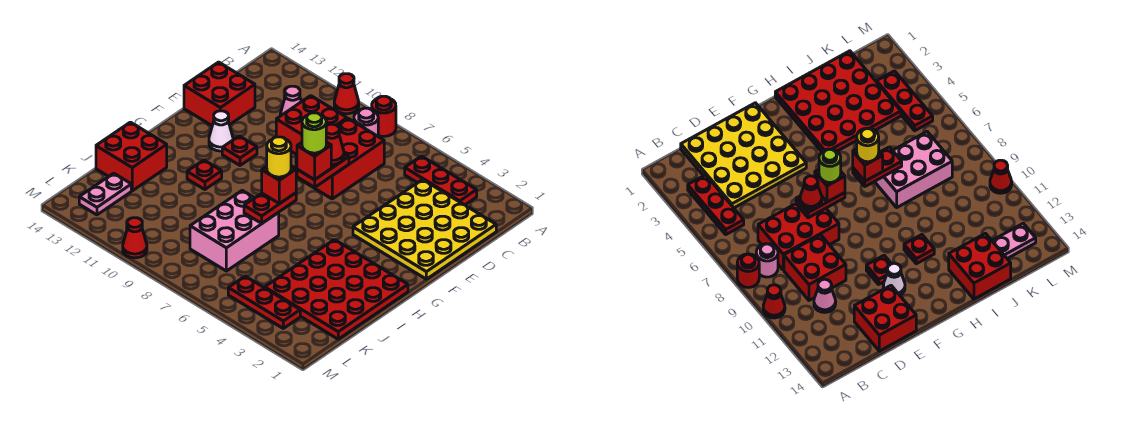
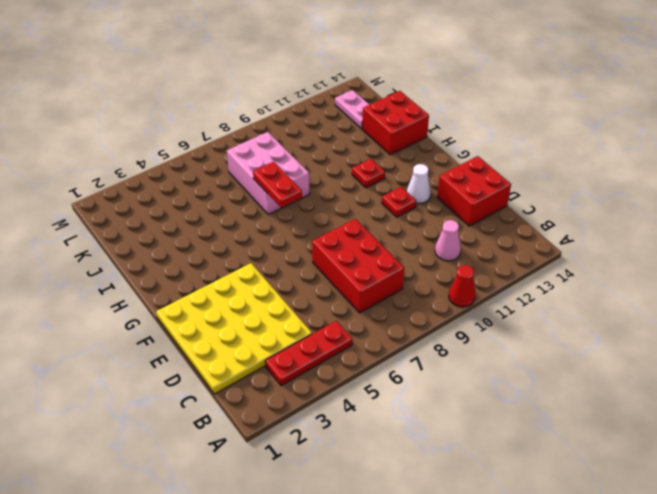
none -> red round brick A8 level 1
none -> pink round brick B8 level 1
none -> red brick C9:D10 level 1

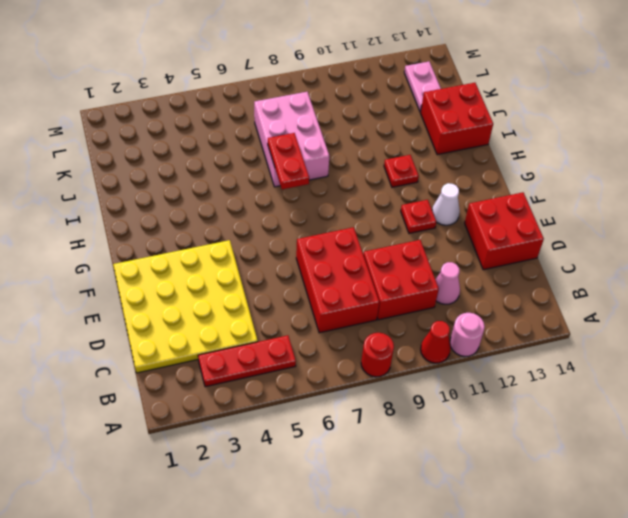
pink round brick A11 level 1 -> pink round brick B8 level 1
none -> red plate H1:K4 level 1
none -> red plate L3:L5 level 1
none -> red cone M10 level 1

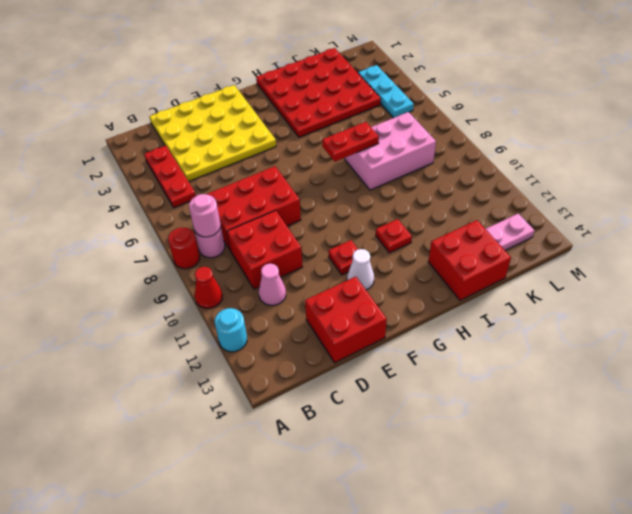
cyan round brick A12 level 1 -> none
pink round brick B8 level 2 -> none
cyan plate L3:L5 level 1 -> red plate L3:L5 level 1
none -> red cone M10 level 1
none -> red plate E7:F7 level 2
none -> red cone E7 level 3

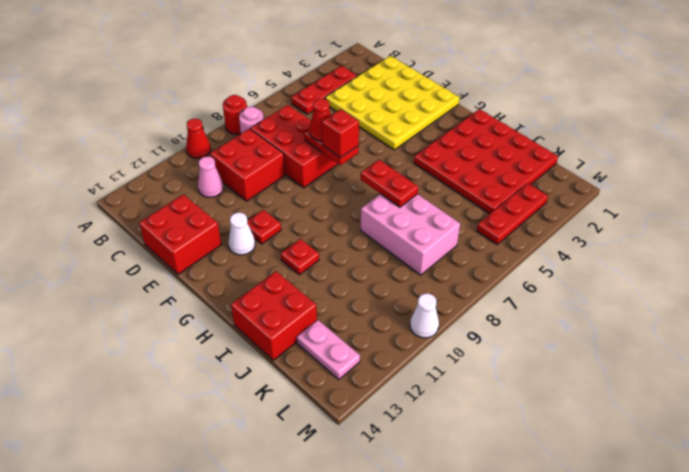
white cone M10 level 1 -> red cone M10 level 1
none -> red brick H7 level 3
none -> lime round brick F7 level 4
none -> yellow round brick H7 level 4

